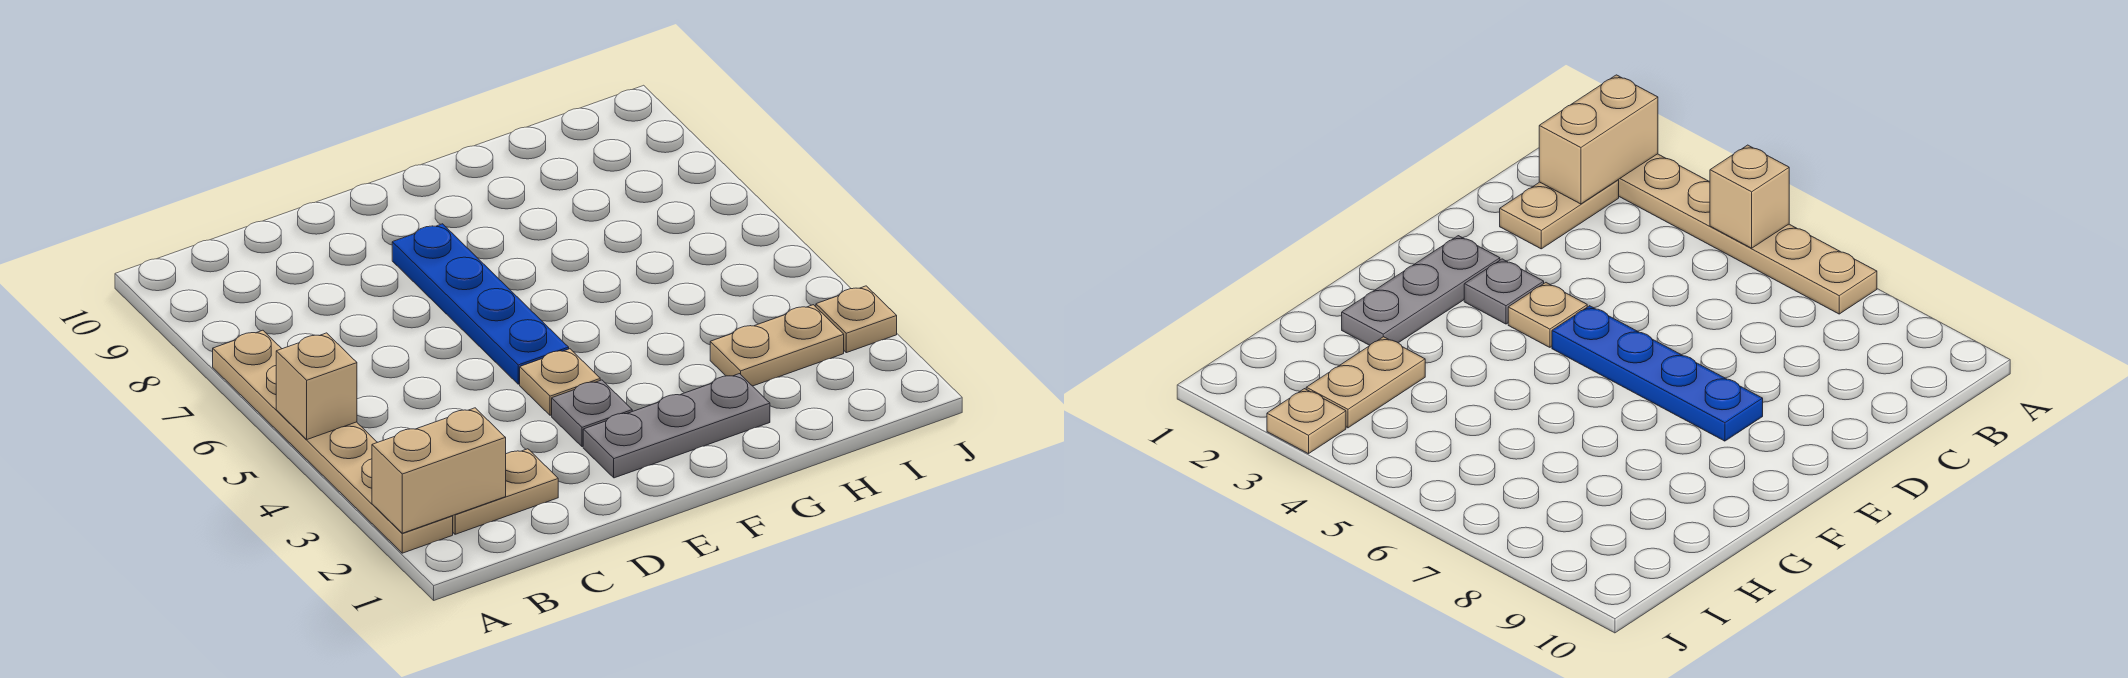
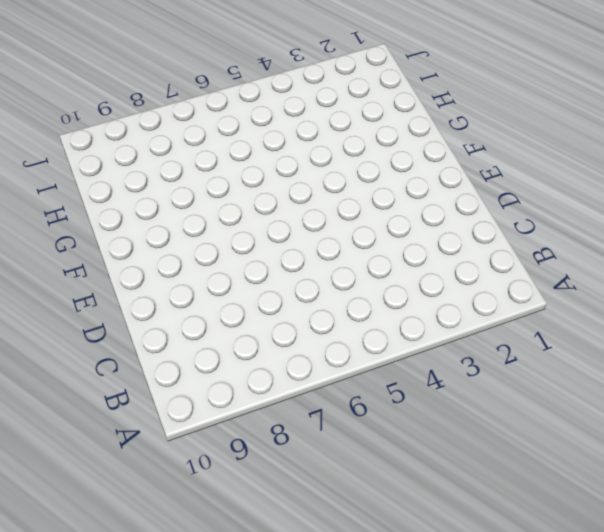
none -> tan plate A2:A7 level 1
none -> tan plate B2:C2 level 1

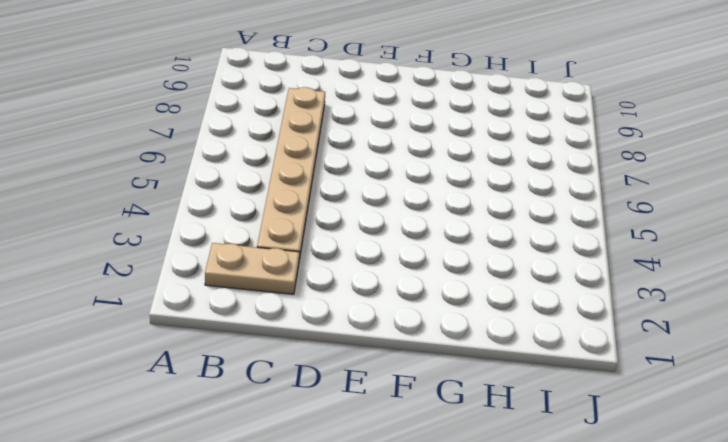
tan plate C3:C8 level 1 -> tan plate A2:A7 level 1
none -> grey plate E2:G2 level 1
none -> grey plate E3 level 1

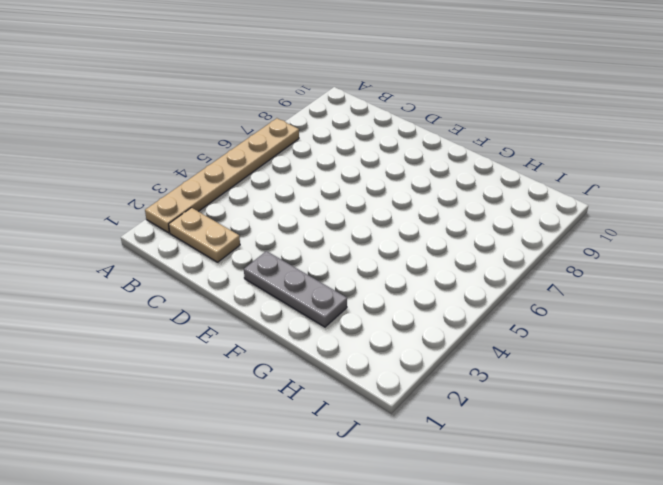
none -> grey plate E3 level 1
none -> tan plate E4 level 1

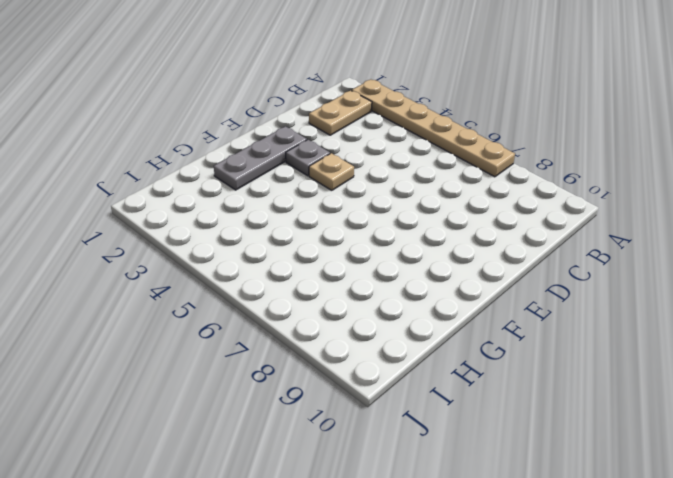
none -> blue plate E5:E8 level 1
none -> tan plate H3:I3 level 1

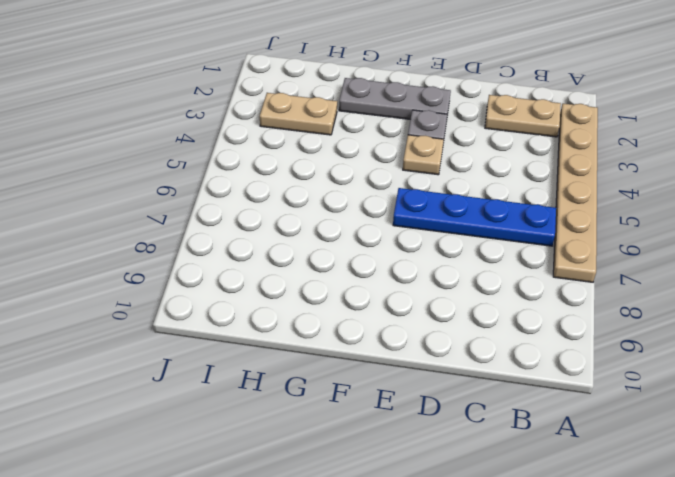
blue plate B6:E6 level 1 -> blue plate E5:E8 level 1
none -> tan plate J3 level 1
none -> tan brick A2:B2 level 2

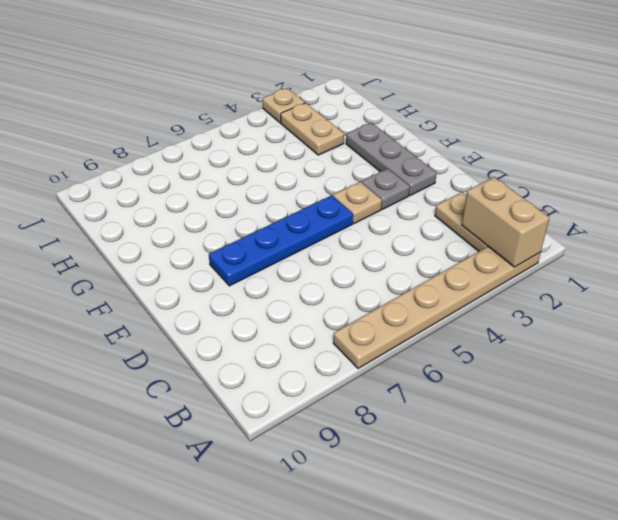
none -> tan brick A5 level 2

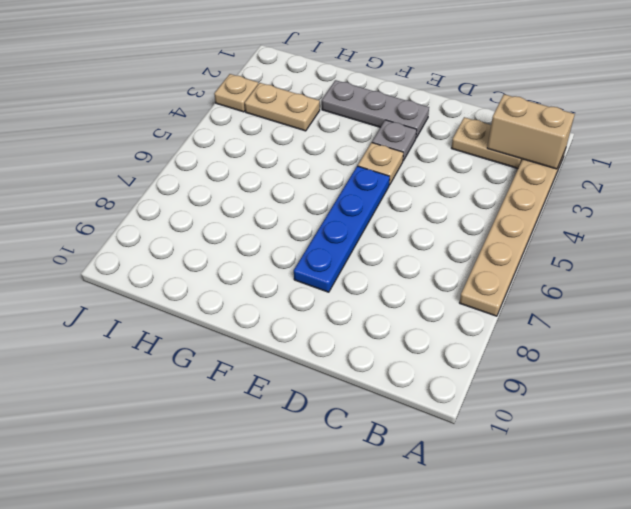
none -> tan brick A5 level 2

